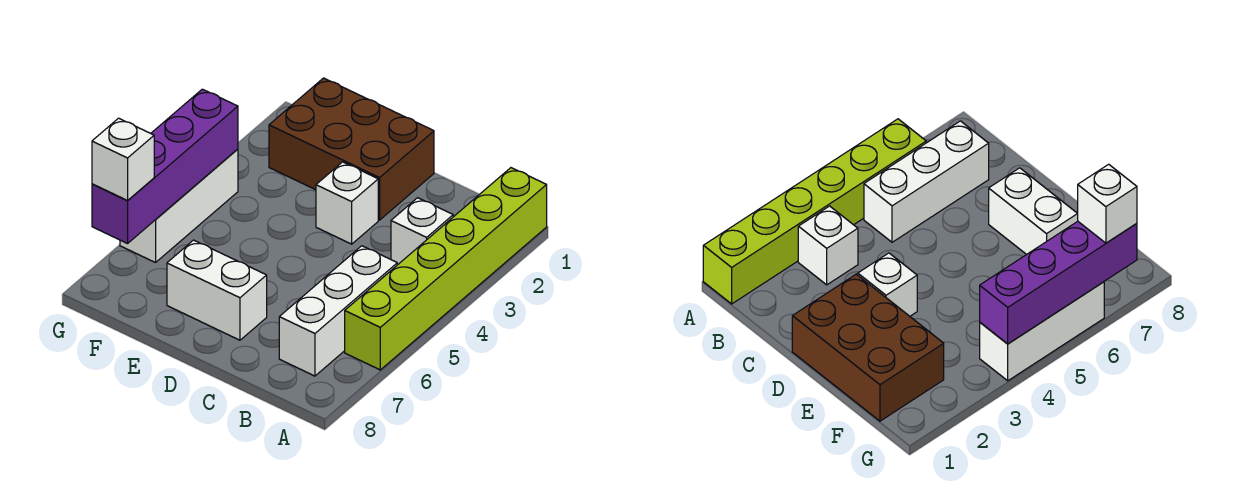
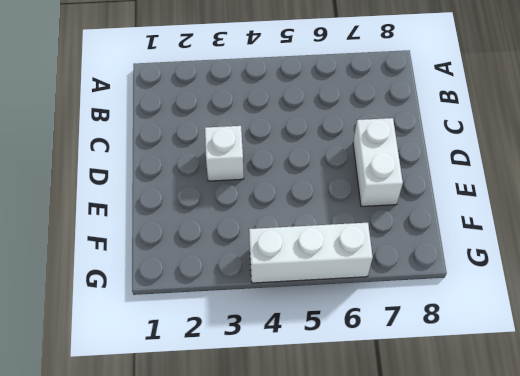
none -> lime brick A1:A6 level 1
none -> white brick B3 level 1

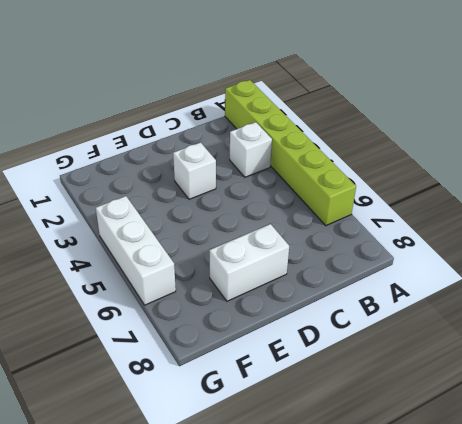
none -> white brick B5:B7 level 1
none -> brown brick D1:F2 level 1

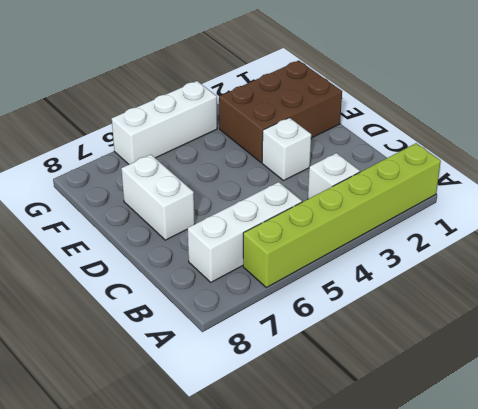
brown brick E1:F3 level 1 -> brown brick D1:F2 level 1
none -> purple brick G4:G7 level 2
none -> white brick G7 level 3

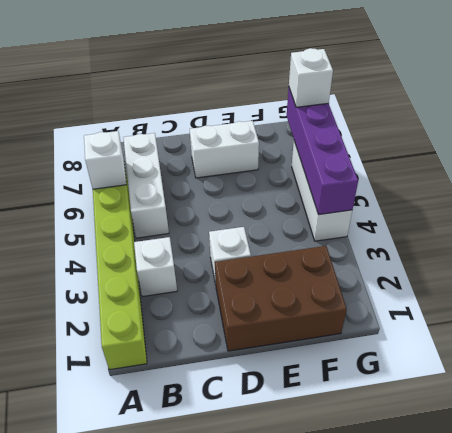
white brick A6 level 2 -> none

